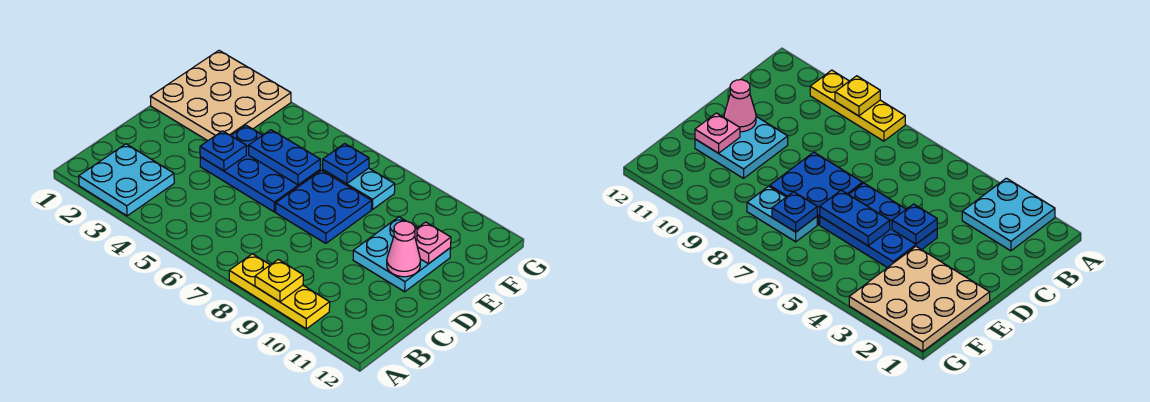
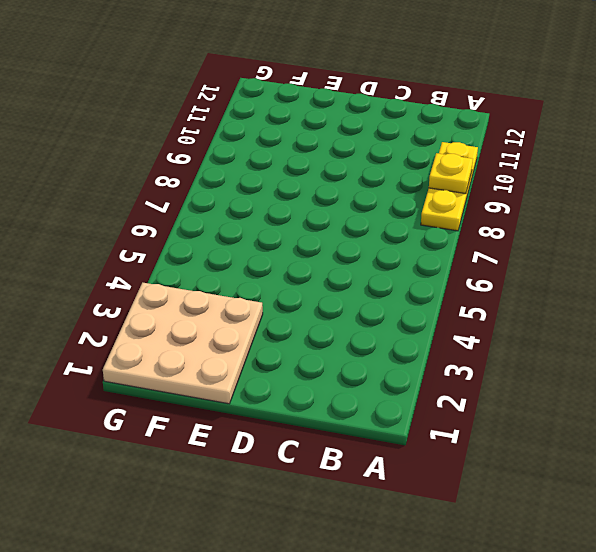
none -> cyan plate A2:B3 level 1
none -> blue plate D4:E6 level 1
none -> blue plate D7:E8 level 1

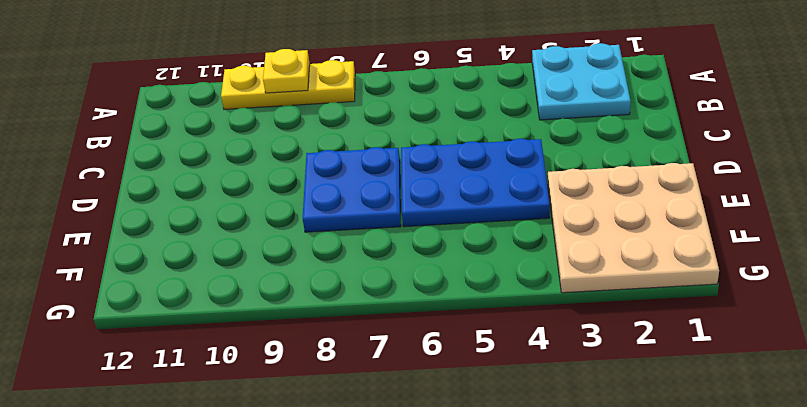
none -> cyan plate D10:E11 level 1
none -> cyan plate F7:F8 level 1
none -> blue plate D4 level 2

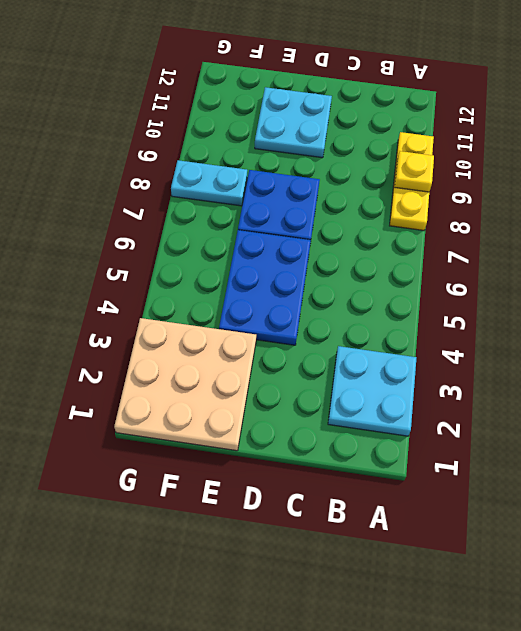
cyan plate F8:G8 level 1 -> cyan plate F7:F8 level 1
none -> blue plate D4 level 2
none -> pink cone D11 level 2
none -> blue plate E5:E6 level 2

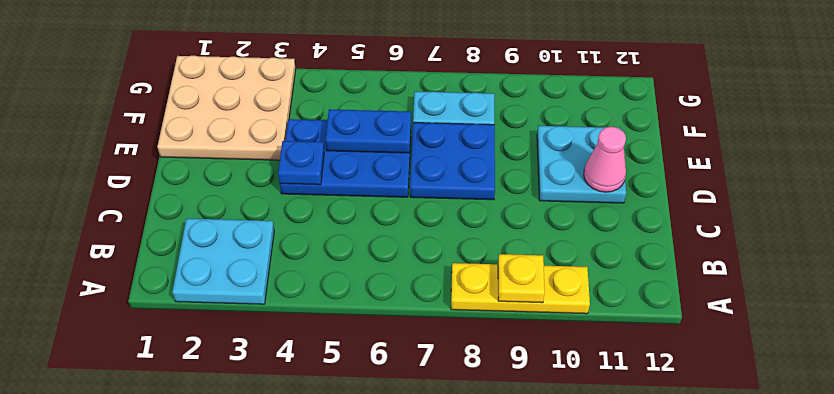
none -> pink plate E11 level 2
none -> blue plate F7 level 2

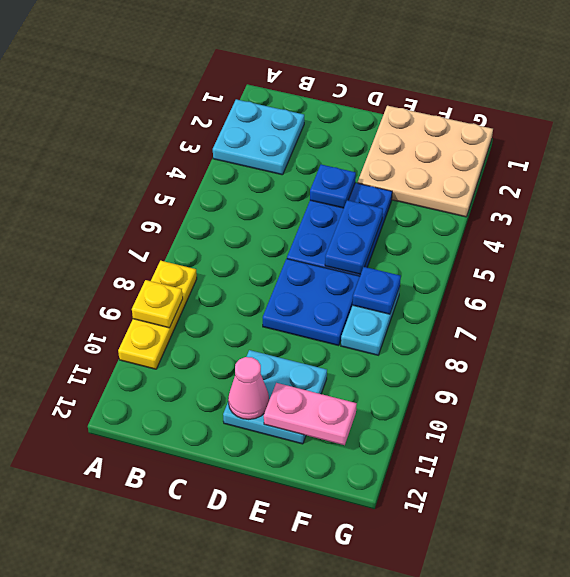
pink plate E11:F11 level 2 -> pink plate E11 level 2

